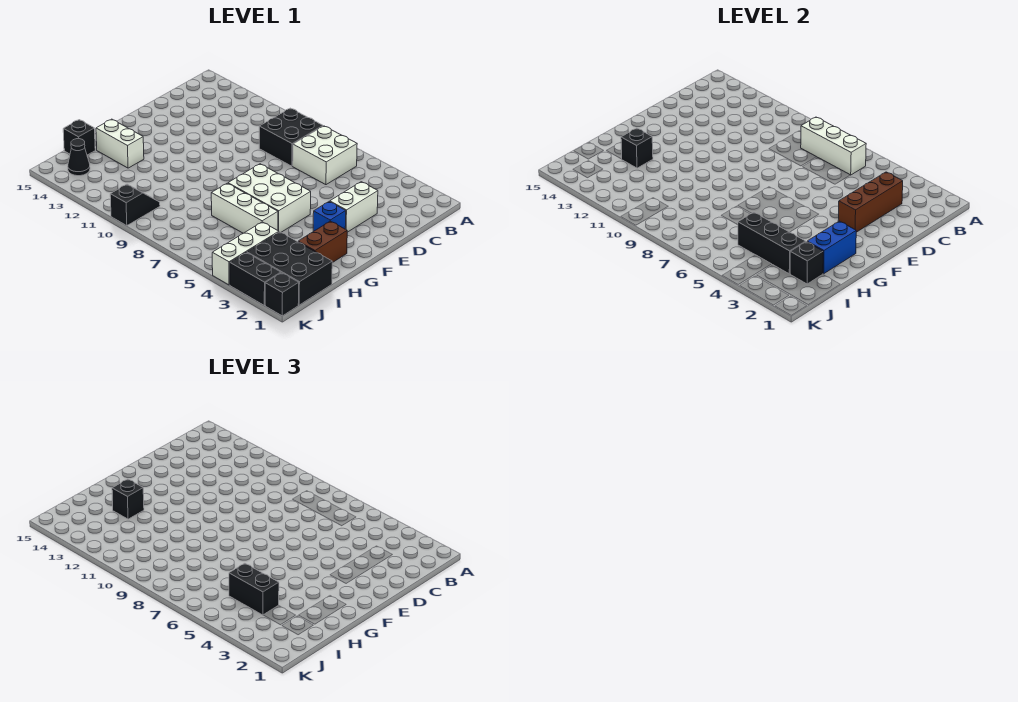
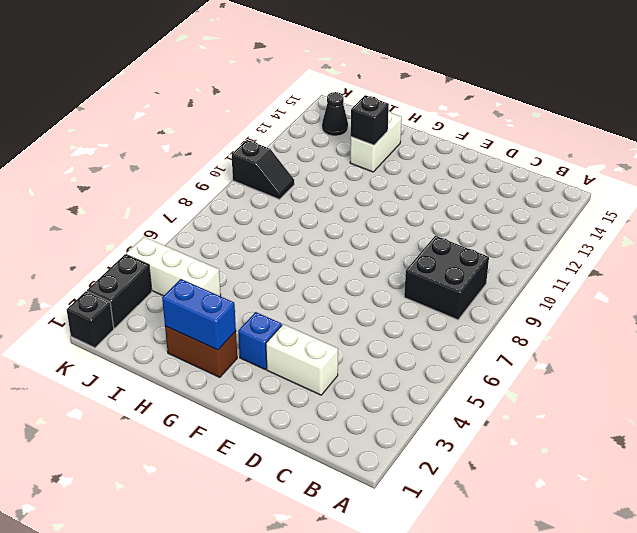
none -> white brick B6:C7 level 1
none -> white brick F5:G7 level 1
none -> white brick H5:H7 level 1

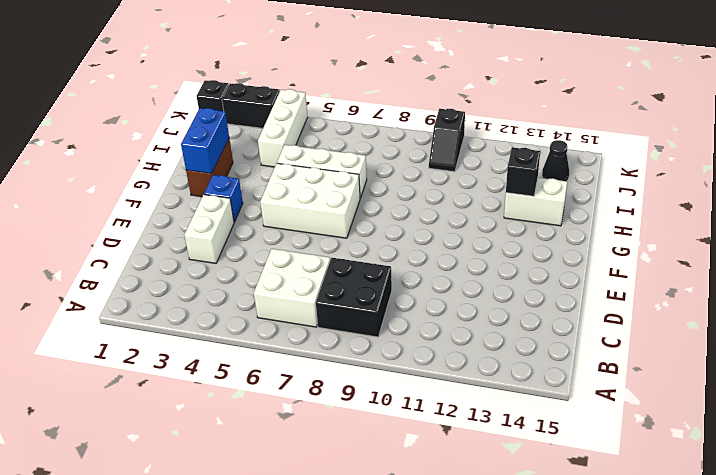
none -> black brick I1:J3 level 1
none -> black brick I15 level 1
none -> white brick B6:B8 level 2

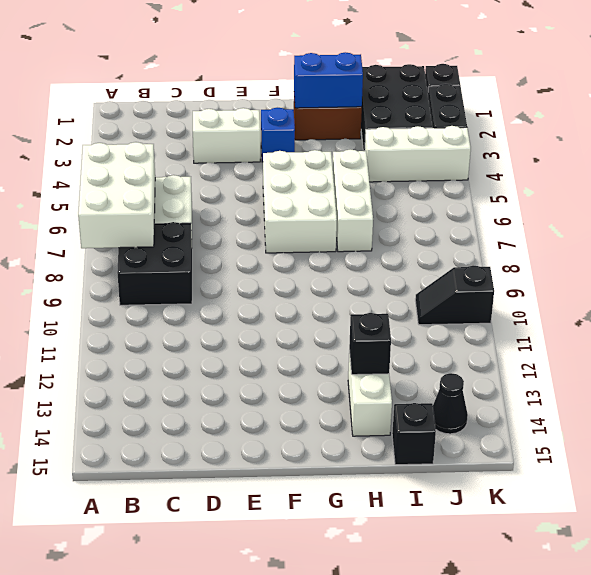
white brick A6:B8 level 2 -> white brick B6:B8 level 2
none -> brown brick C3:E3 level 2
none -> black brick I2 level 2
none -> black brick I3:I5 level 2

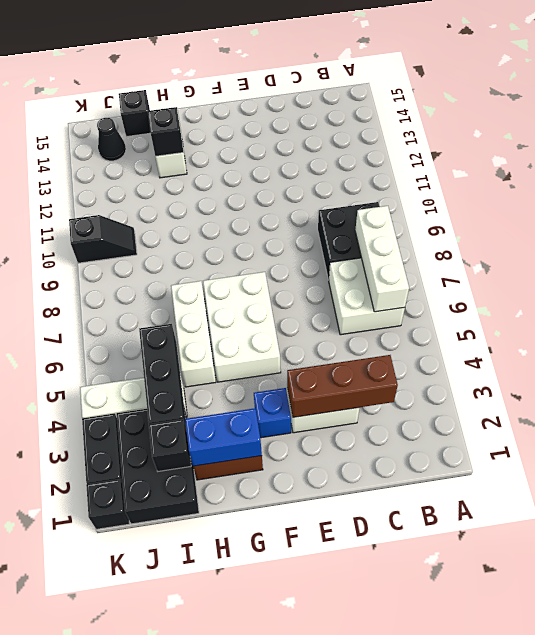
none -> black brick H13 level 3
none -> black brick I4:I5 level 3

